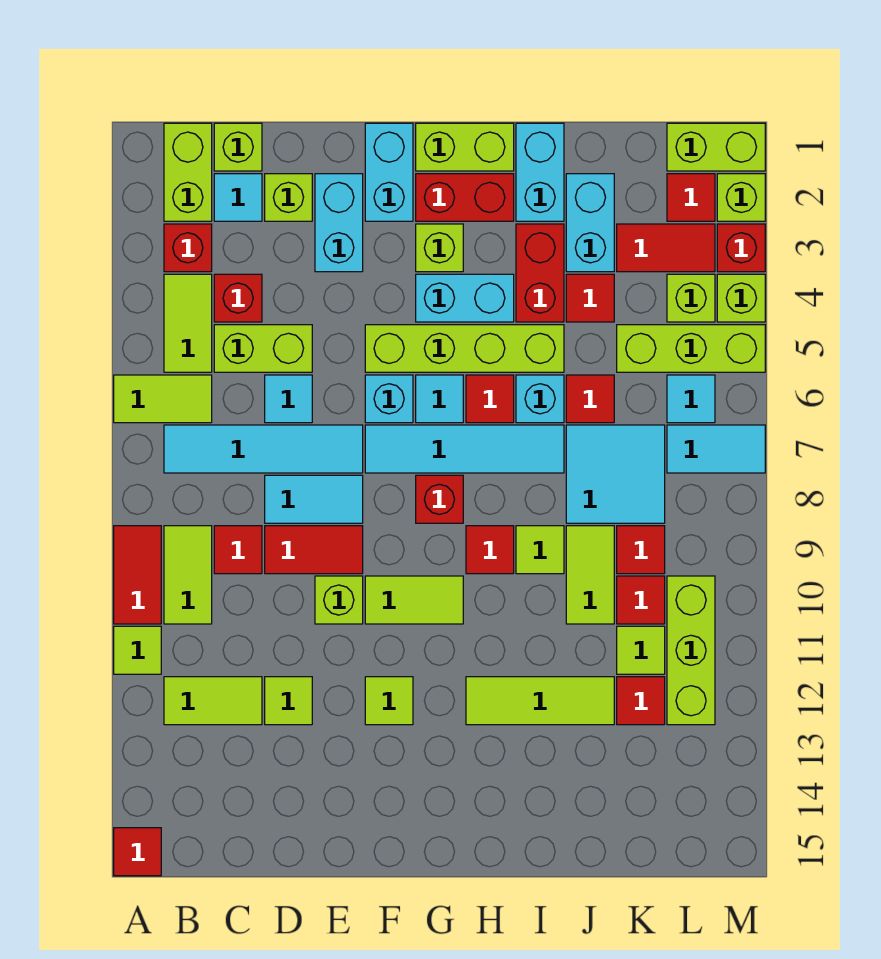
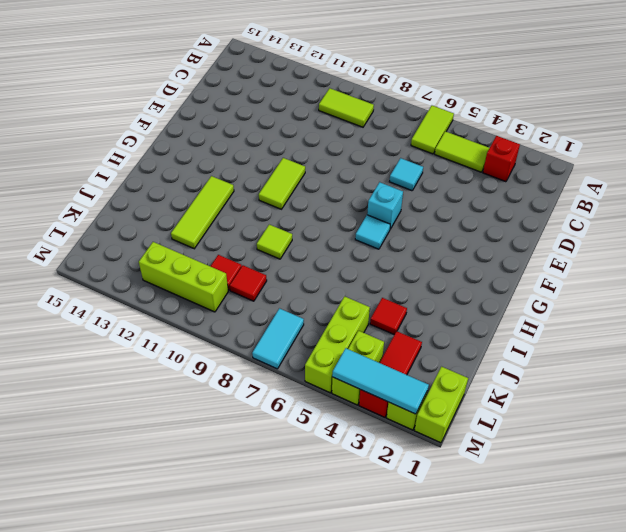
cyan tile M2:M4 level 2 -> none
none -> red tile A9:A10 level 1
none -> lime tile A11 level 1
none -> red tile A15 level 1
none -> lime brick B1:B2 level 1

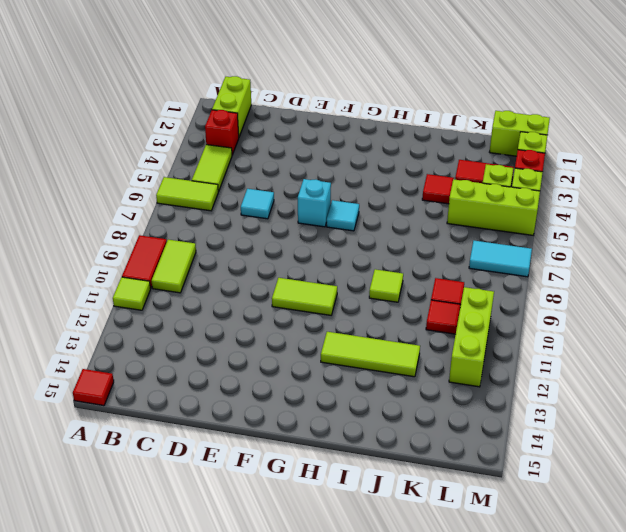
none -> cyan tile B7:E7 level 1
none -> lime tile B12:C12 level 1
none -> lime brick C1 level 1
none -> cyan tile C2 level 1

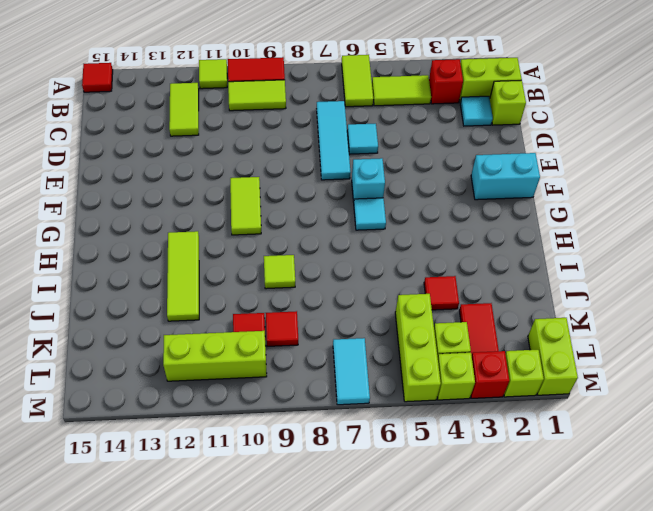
cyan tile C7:E7 level 1 -> cyan tile B7:E7 level 1
none -> red brick C4 level 1
none -> lime brick C5:D5 level 1
none -> red tile C9 level 1
none -> lime brick D2 level 1

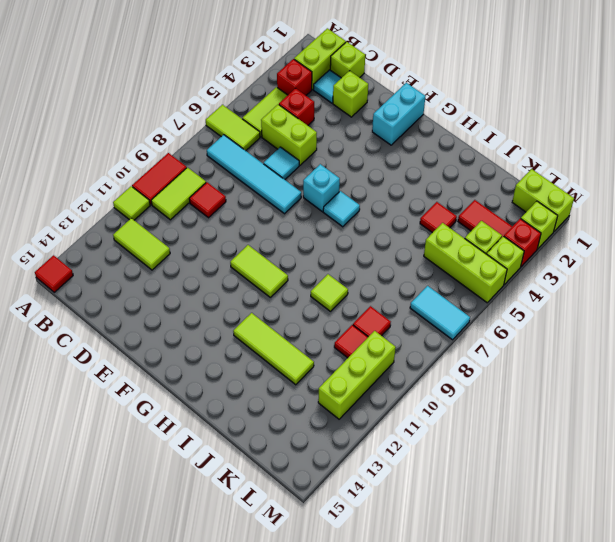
none -> cyan tile D8:E8 level 1
none -> red tile D9:E9 level 1
none -> lime tile D12 level 1
none -> cyan brick E2:E3 level 1

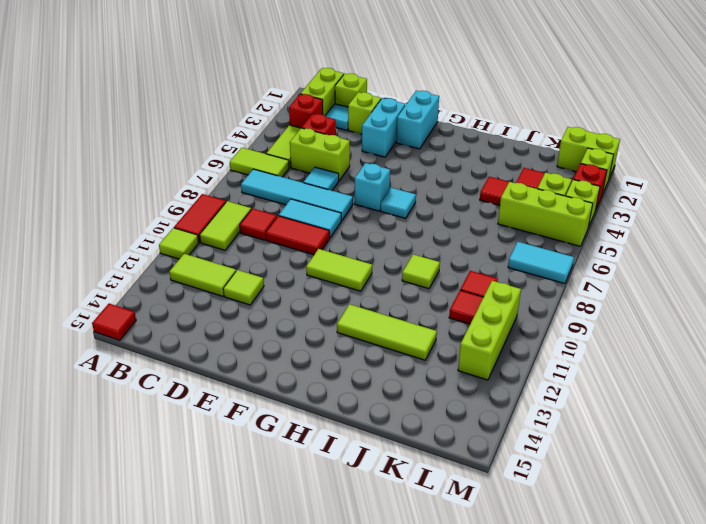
none -> lime brick E10 level 1
none -> lime brick F5:I5 level 1
none -> cyan tile F7:I7 level 1
none -> lime tile F12 level 1

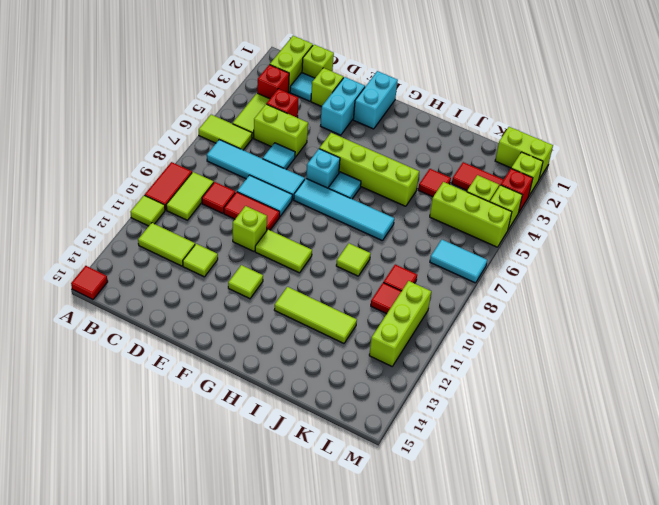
none -> lime brick G1:H1 level 1
none -> red brick G2:H2 level 1
none -> lime brick G3 level 1
none -> cyan brick G4:H4 level 1

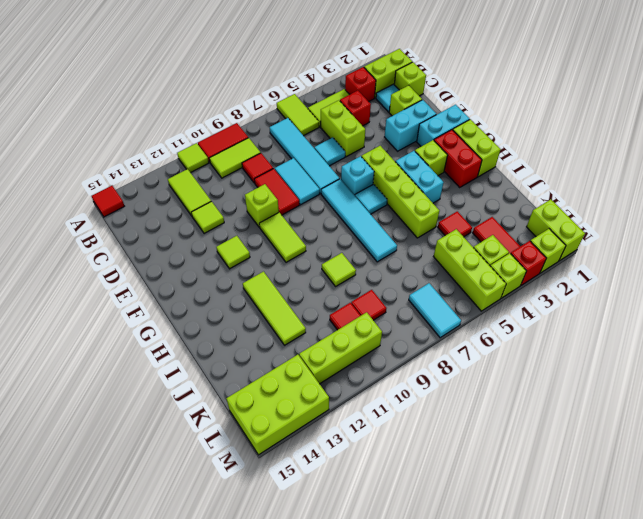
lime brick L13:M15 level 1 -> none
none -> red brick G8 level 1
none -> red tile H6 level 1
none -> red tile H9 level 1
none -> cyan brick I1:I2 level 1

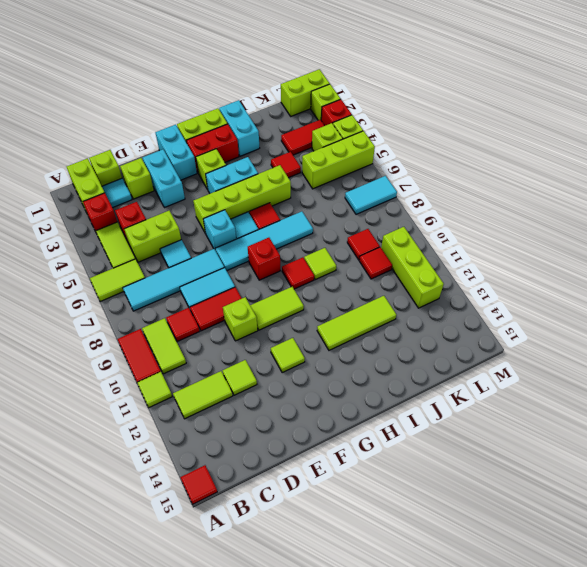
none -> red brick I3:I4 level 1
none -> cyan brick I6 level 1
none -> cyan brick J2:J3 level 1
none -> red tile J6 level 1

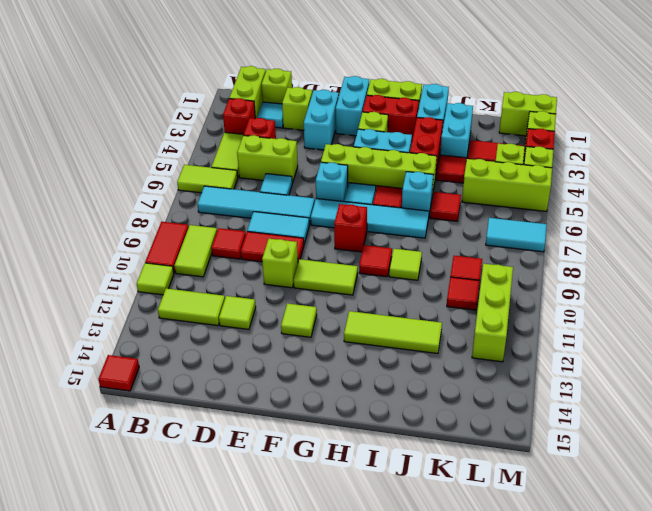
none -> cyan tile J7:K8 level 1
none -> lime tile J9:J10 level 1
none -> lime tile K11 level 1
none -> red tile K12 level 1

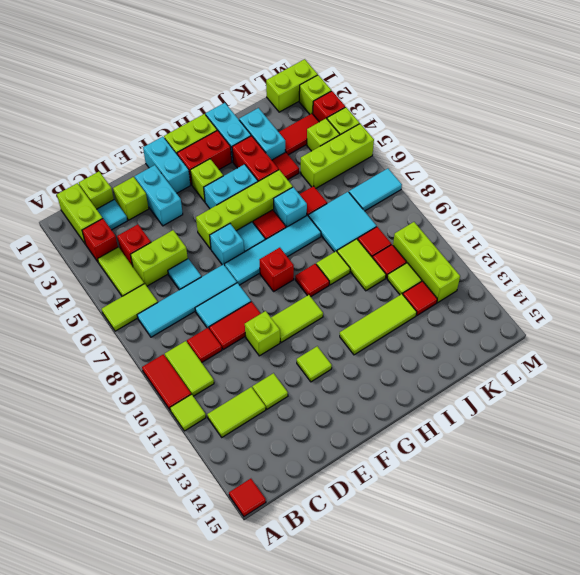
none -> red tile L2 level 1
none -> cyan tile L6 level 1

